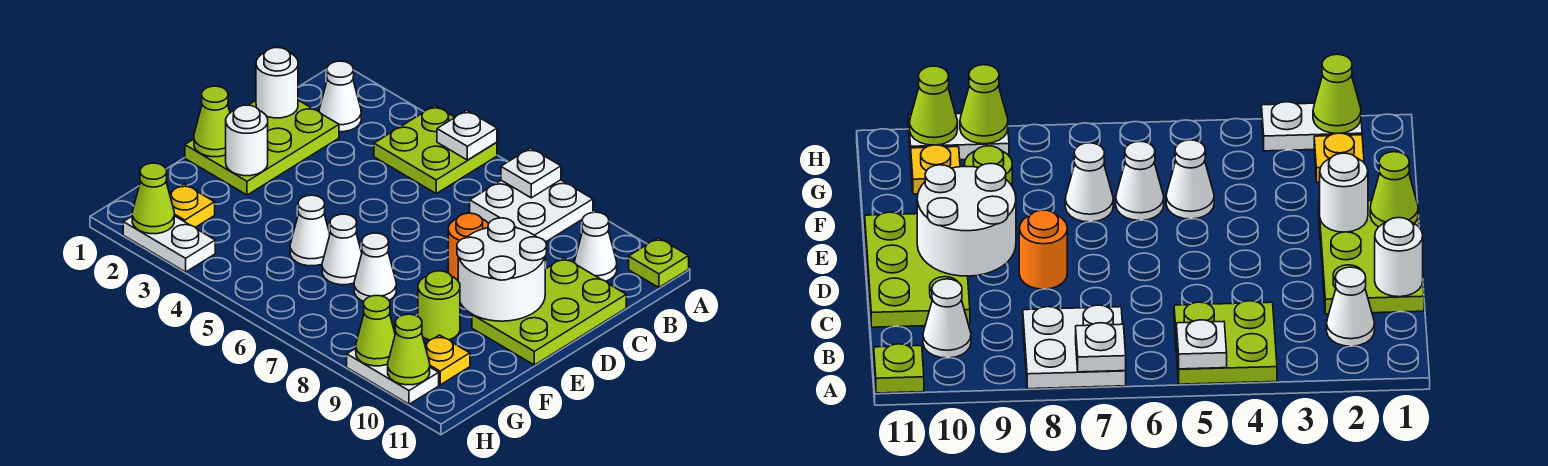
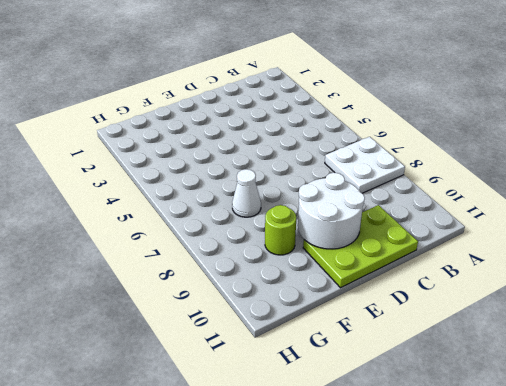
none -> lime plate A4:B5 level 1
none -> lime plate A11 level 1
none -> white cone B2 level 1

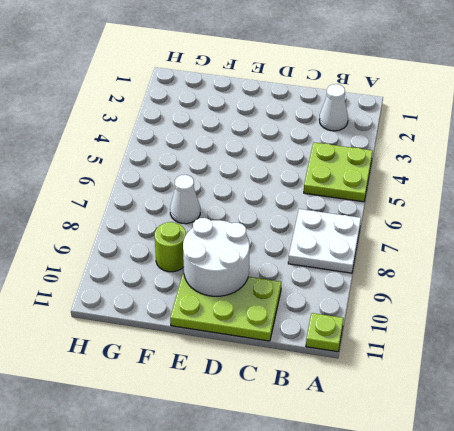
none -> white cone B10 level 1
none -> lime plate C1:E2 level 1
none -> orange round brick D8 level 1

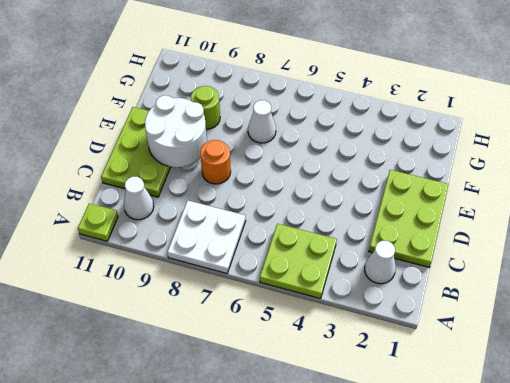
none -> white cone F5 level 1
none -> white cone F6 level 1
none -> yellow plate G2 level 1

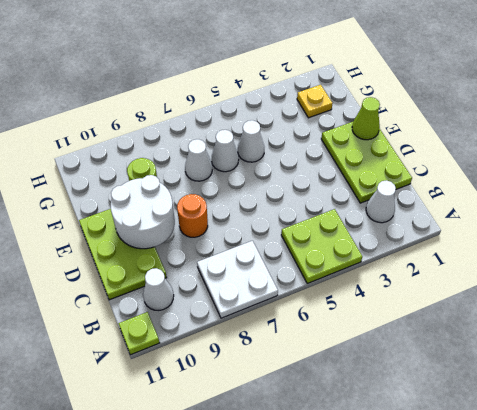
none -> yellow plate G10 level 1
none -> white plate H2:H3 level 1
none -> white plate H9:H10 level 1

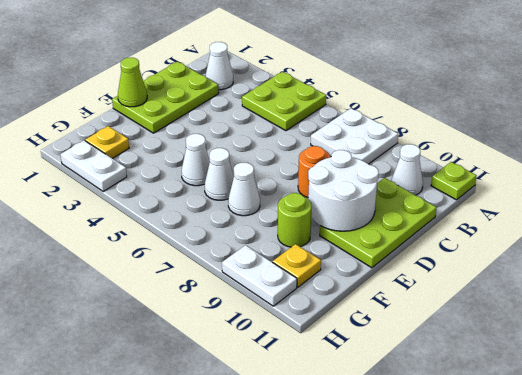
none -> white plate A5 level 2
none -> white plate A7 level 2
none -> white round brick C1 level 2

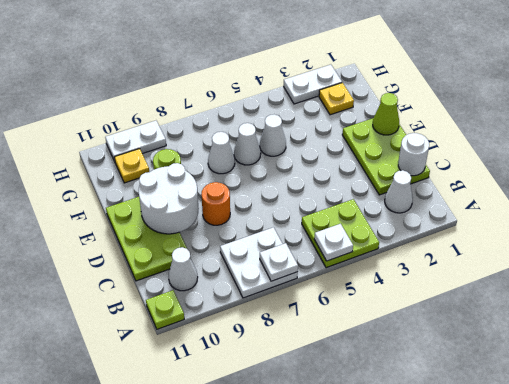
none -> white round brick E2 level 2
none -> lime cone H2 level 2
none -> lime cone H9 level 2

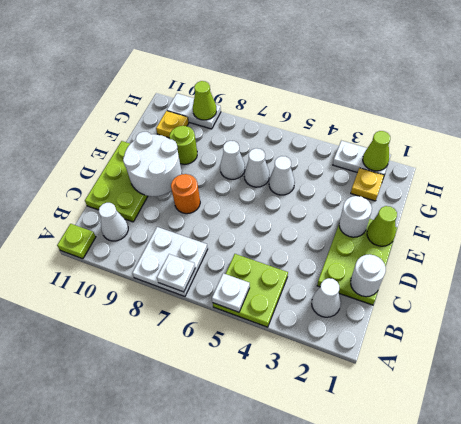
none -> lime cone H10 level 2

